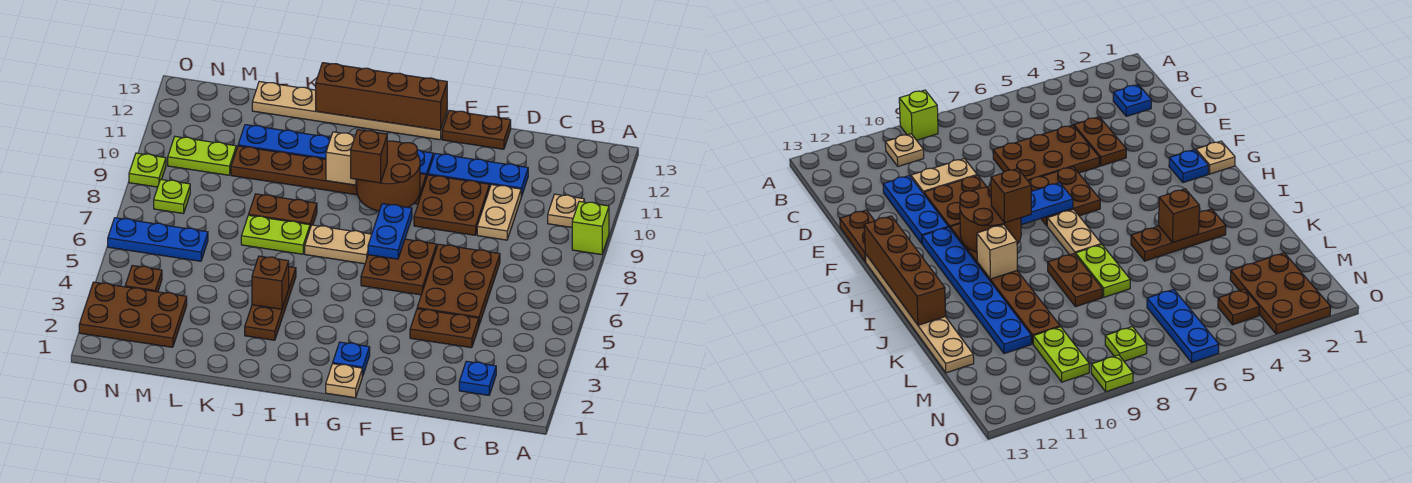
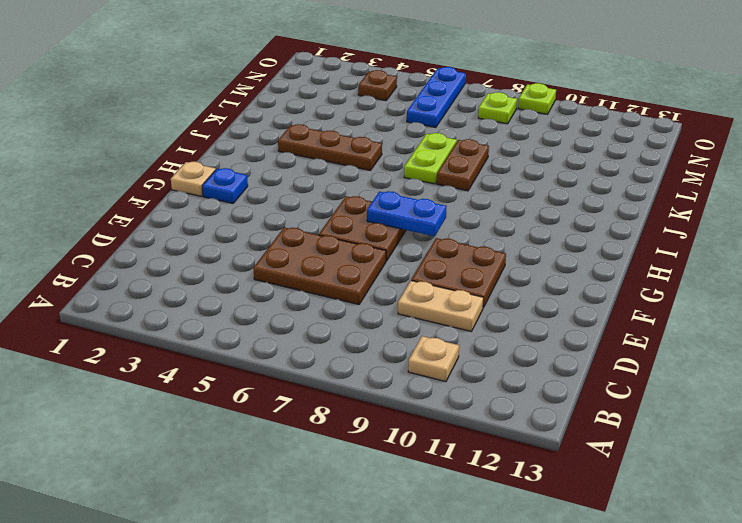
none -> lime brick A9 level 1
none -> blue plate C2 level 1
none -> brown plate D4:E4 level 1
none -> blue plate D11:F11 level 1

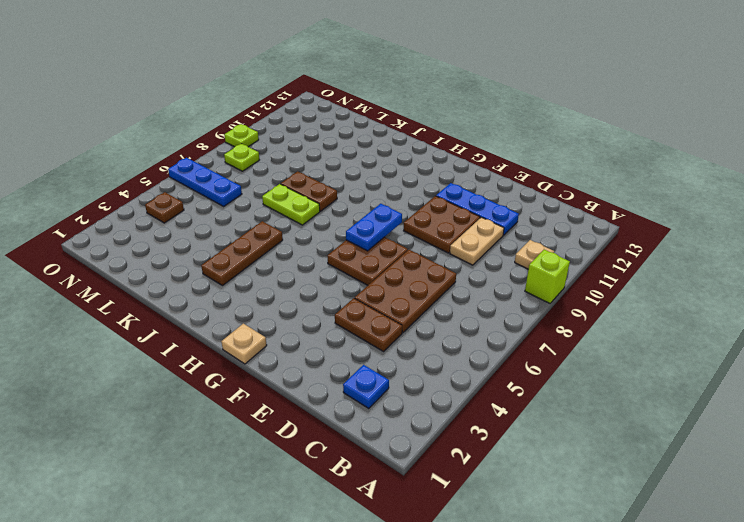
none -> brown plate E13:F13 level 1
none -> blue plate G2 level 1
none -> brown plate G10:L10 level 1
none -> blue plate G11:L11 level 1

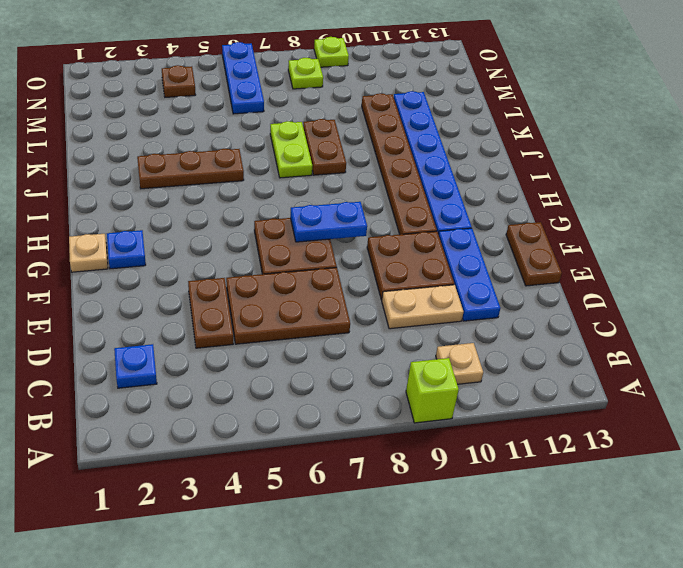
none -> tan plate G13:L13 level 1
none -> tan plate H7:I7 level 1
none -> brown plate M2:O3 level 1
none -> lime plate M10:N10 level 1

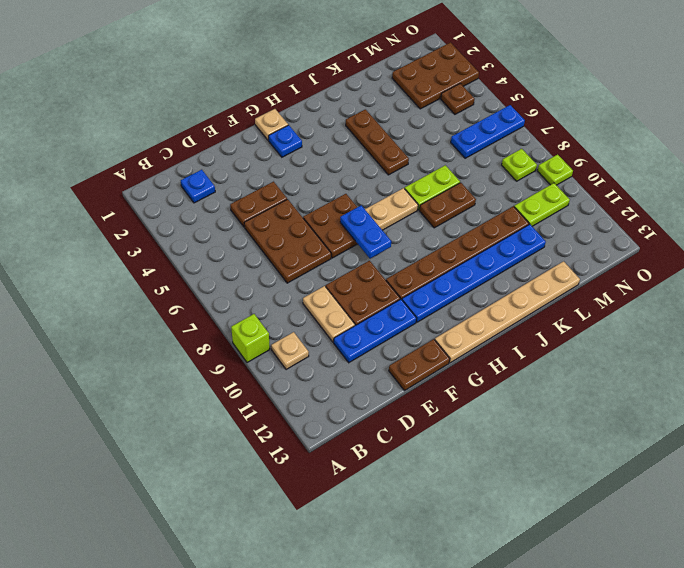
none -> brown round brick G9:H10 level 2
none -> brown brick G13:J13 level 2
none -> tan brick I10 level 2
none -> brown brick J4 level 2

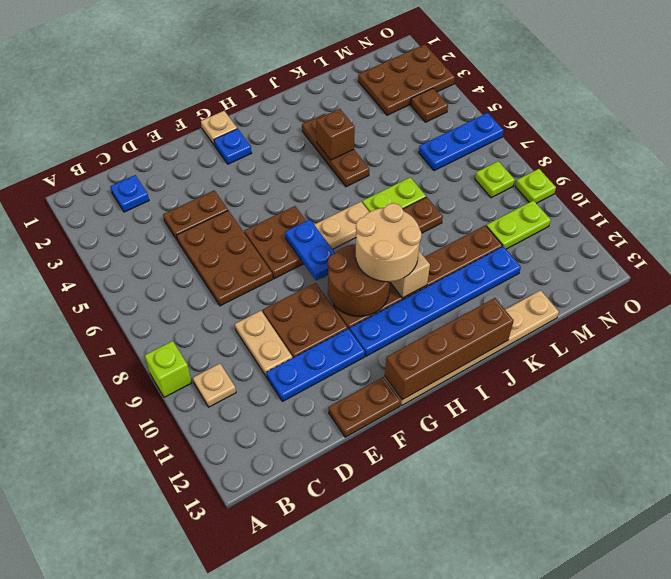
tan round brick H9:I10 level 3 -> brown brick H9 level 3

